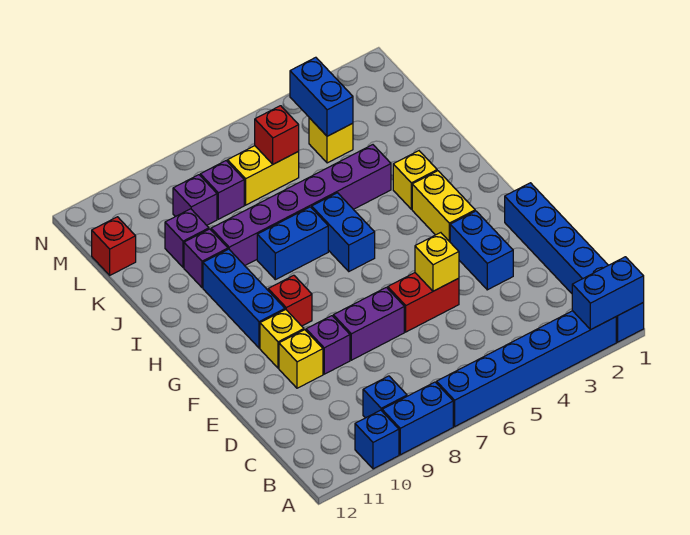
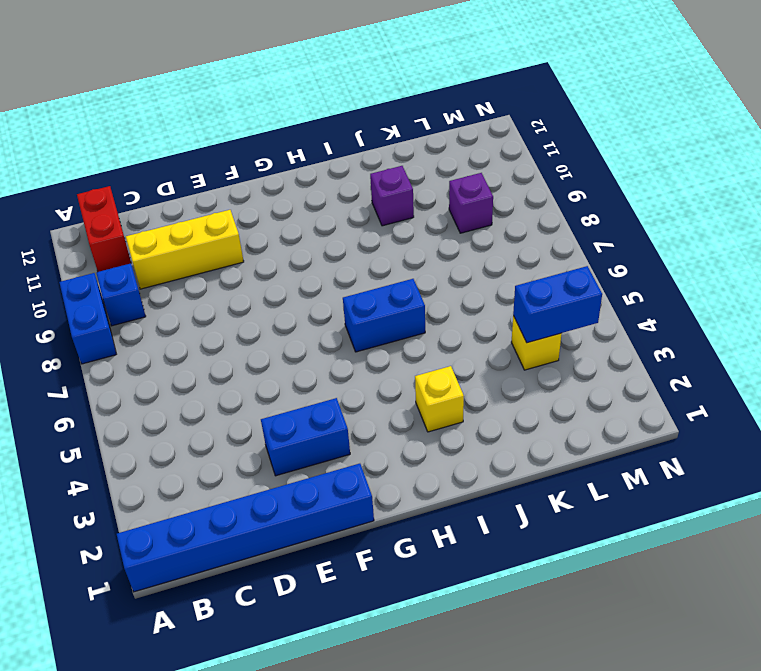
red brick B11:B12 level 1 -> red brick E5:E6 level 1
yellow brick C10:E10 level 1 -> yellow brick E10 level 1
none -> blue brick A2:A7 level 1
none -> blue brick A10 level 1
none -> purple brick E7:E8 level 1

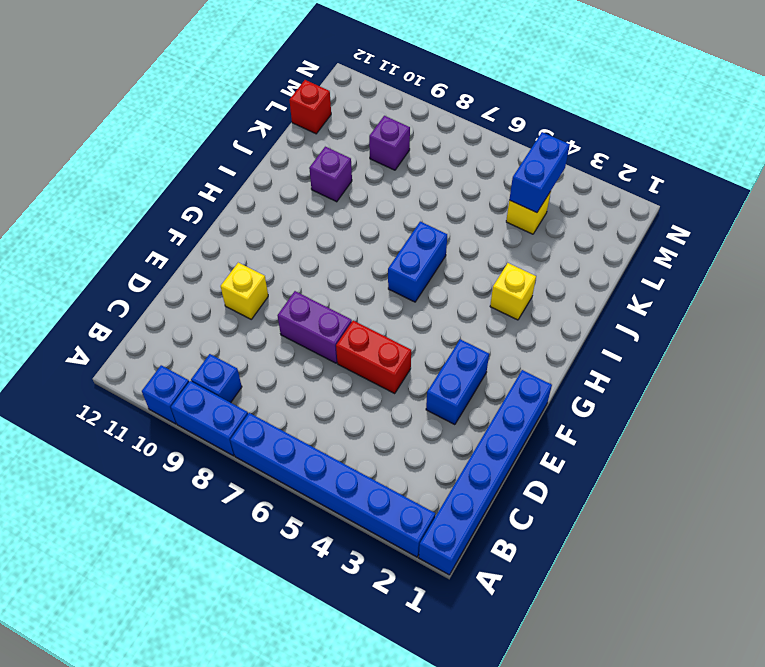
none -> purple brick E9 level 1
none -> yellow brick F10 level 1
none -> yellow brick G3:H3 level 1

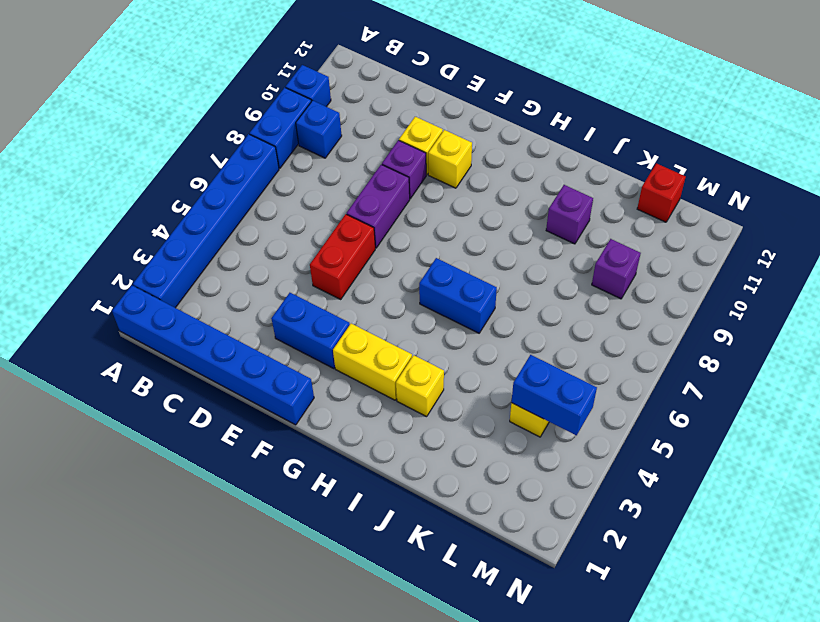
none -> red brick G9 level 1
none -> blue brick G10:I10 level 1
none -> blue brick I7:I8 level 1

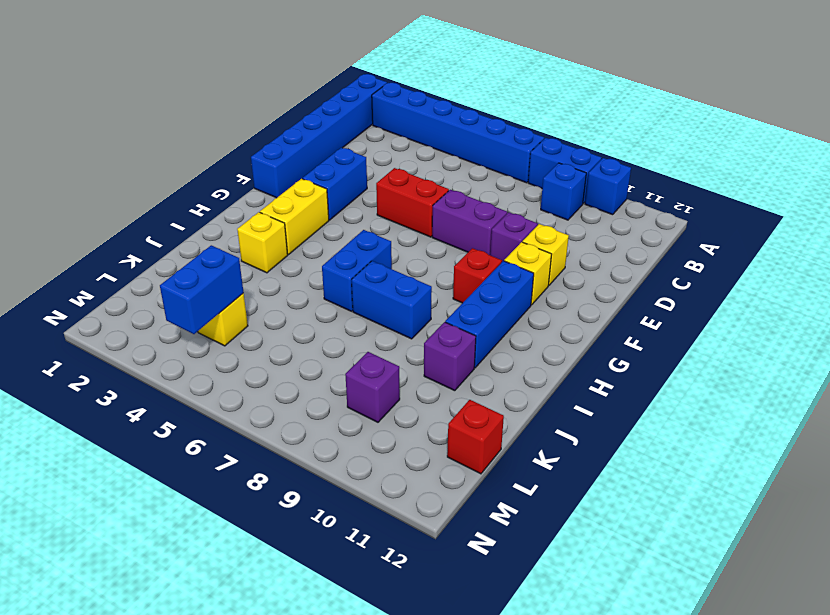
none -> purple brick J4:J9 level 1
none -> purple brick K10 level 1
none -> yellow brick L6:L7 level 1

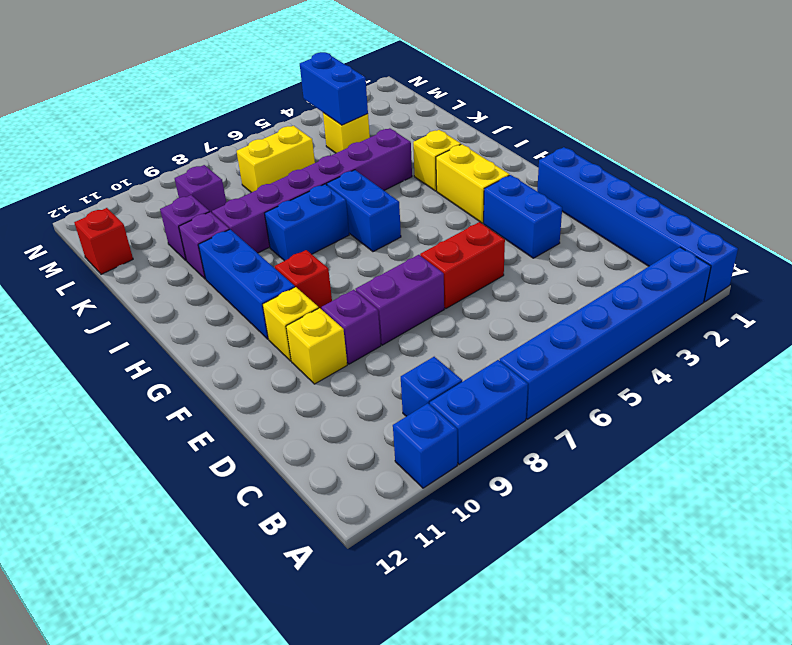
none -> purple brick L8 level 1
none -> blue brick A1:A2 level 2
none -> yellow brick E5 level 2

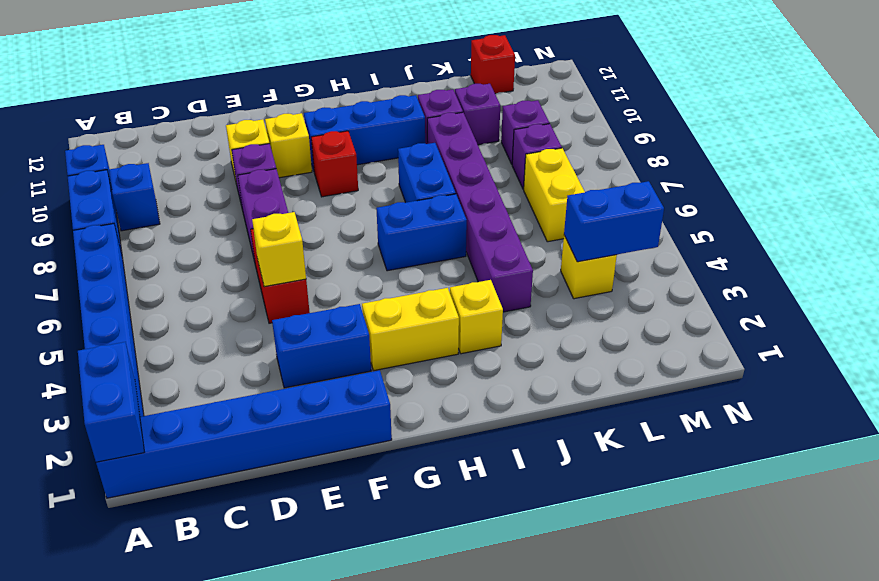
none -> red brick L6 level 2

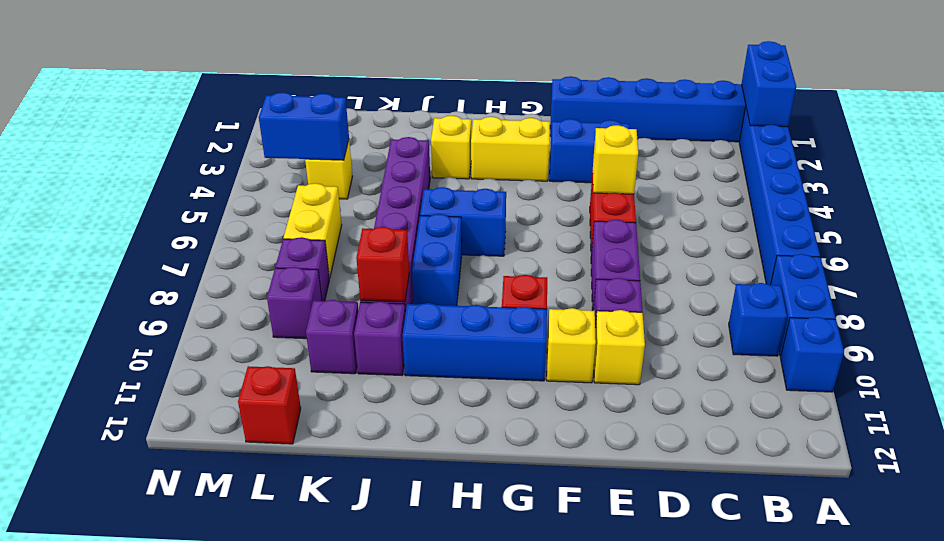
red brick J9 level 2 -> red brick L6 level 2

